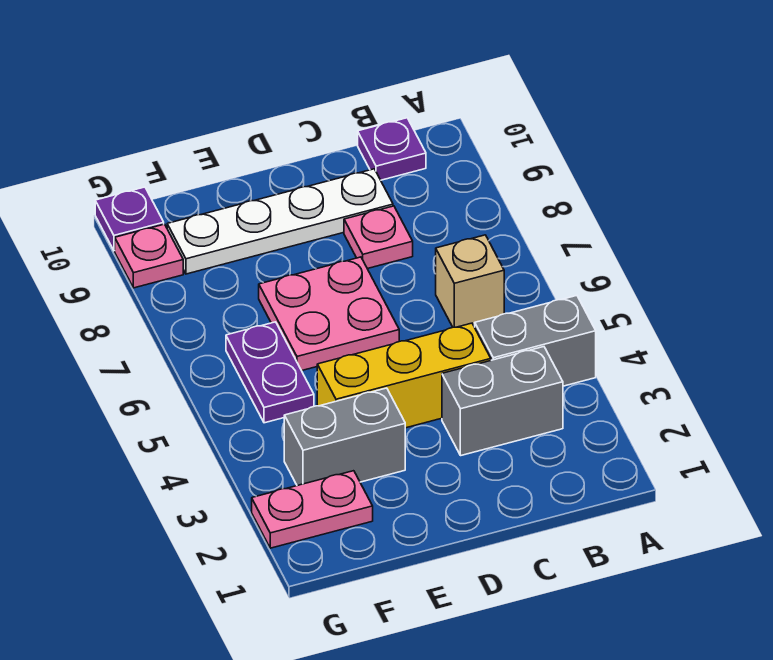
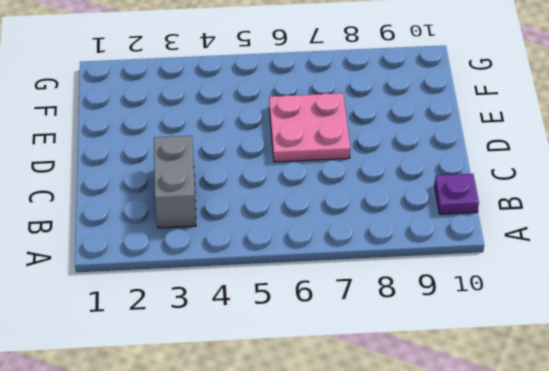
none -> grey brick A4:B4 level 1
none -> tan brick B6 level 1
none -> yellow brick C4:E4 level 1

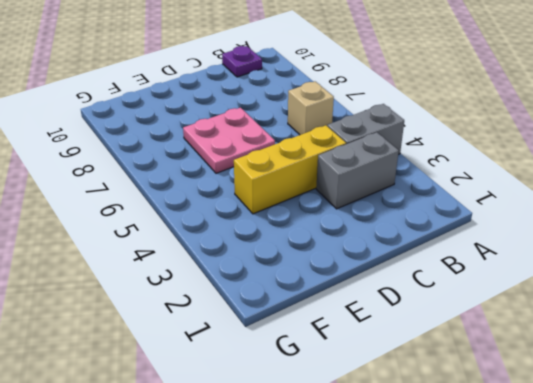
none -> pink plate C8 level 1
none -> white plate C9:F9 level 1
none -> grey brick E3:F3 level 1

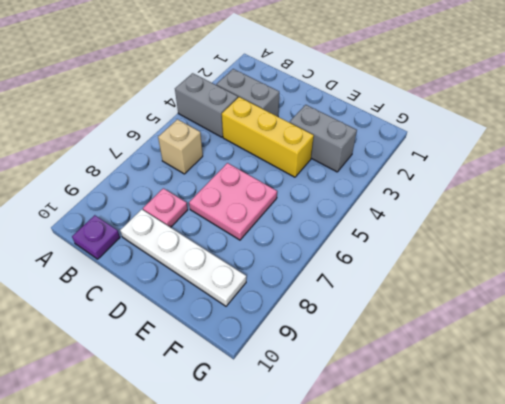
none -> pink plate F2:G2 level 1
none -> purple plate F5:F6 level 1
none -> pink plate G9 level 1

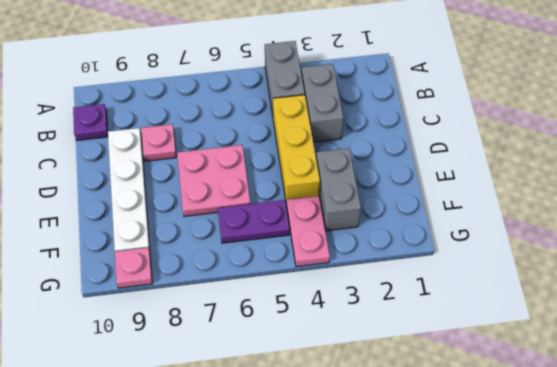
pink plate F4:G4 level 1 -> pink plate F2:G2 level 1
none -> tan brick B6 level 1
none -> purple plate G10 level 1

